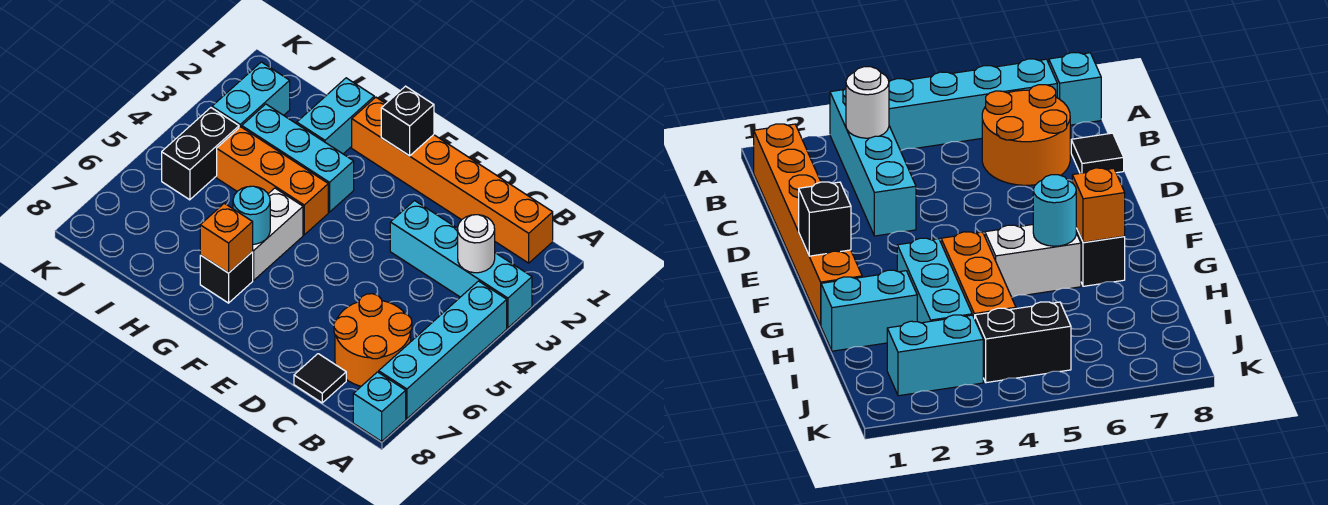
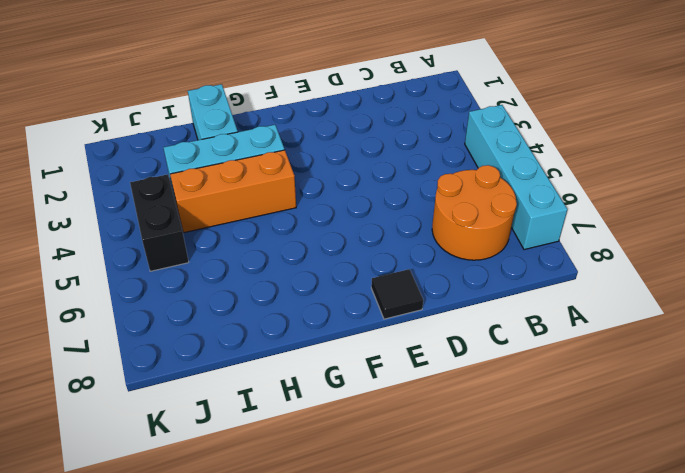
black tile E8 level 1 -> black tile C8 level 1
none -> cyan brick A3:D3 level 1
none -> cyan brick A8 level 1
none -> orange brick B1:G1 level 1

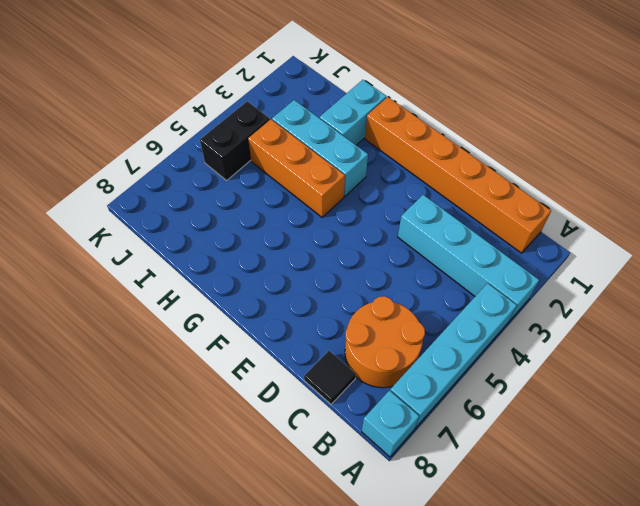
none -> white brick G5:G6 level 1
none -> black brick G7 level 1
none -> cyan brick J2:J3 level 1

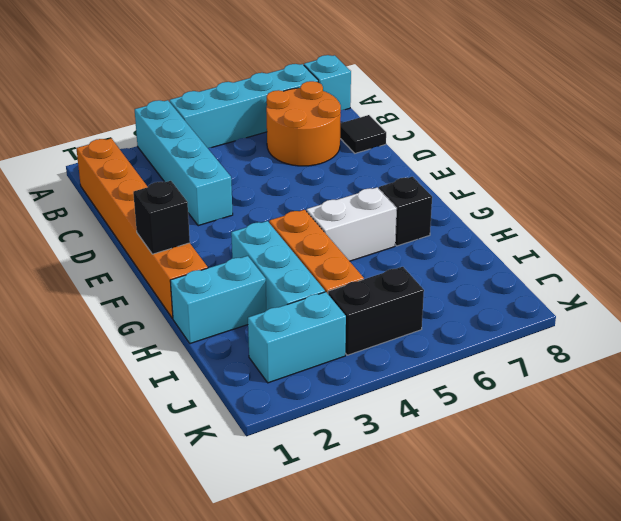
none -> white round brick B3 level 2
none -> cyan round brick G6 level 2
none -> orange brick G7 level 2

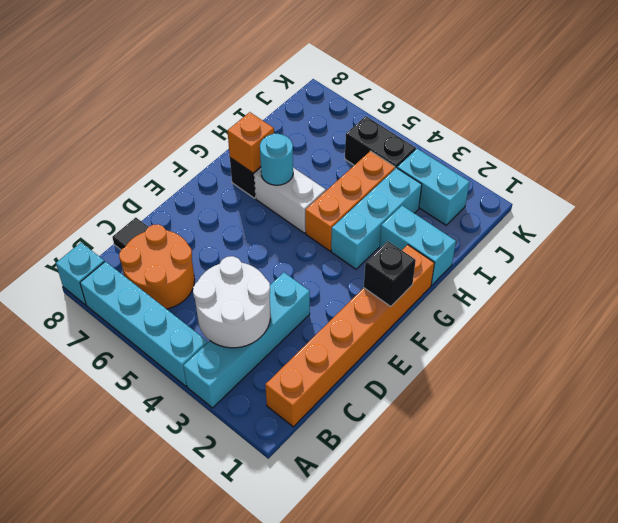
white round brick B3:C4 level 2 -> white round brick B3 level 2

